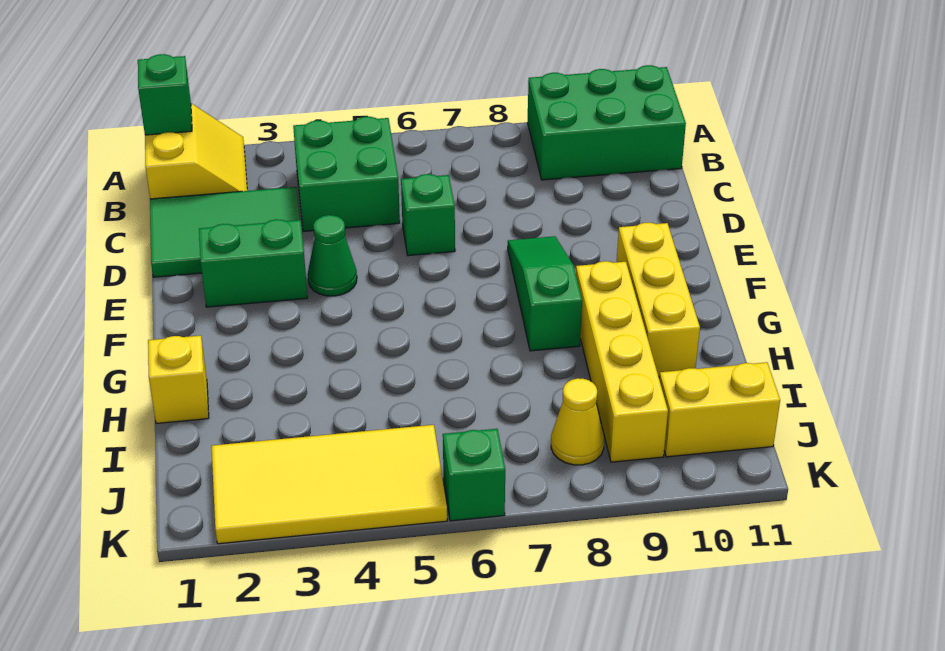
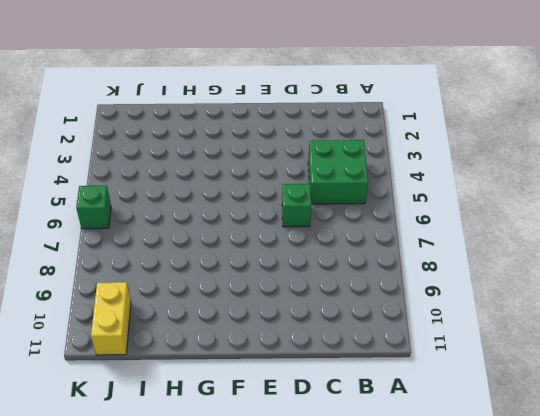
none -> yellow slope A1:B2 level 1 top 1
none -> green brick A9:B11 level 1
none -> green tile C1:D3 level 1

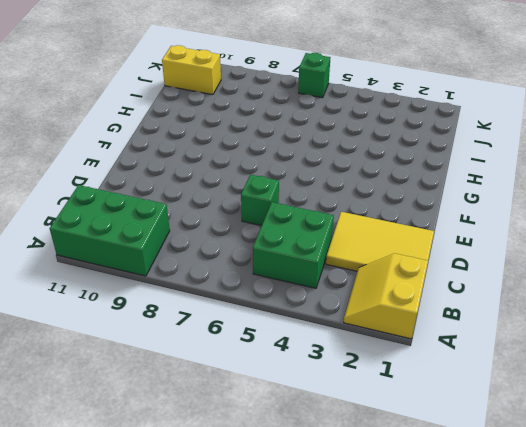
yellow tile C1:D3 level 1 -> green tile C1:D3 level 1
none -> green brick E2:E3 level 1
none -> green cone E4 level 1
none -> green slope E8:G8 level 1 top G

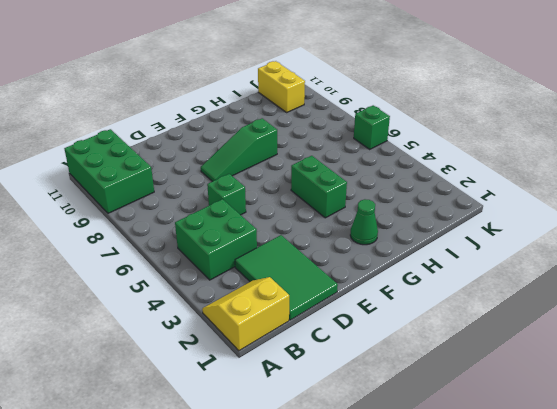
green cone G2 level 1 -> green cone E4 level 1
green brick G4:G5 level 1 -> green brick E2:E3 level 1
none -> yellow brick F10:H10 level 1
none -> yellow brick G9:J9 level 1
none -> yellow brick H1 level 1

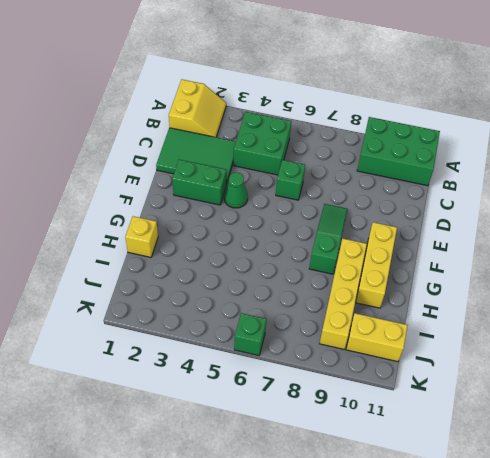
none -> yellow tile J2:K5 level 1
none -> yellow cone J8 level 1
none -> green brick A1 level 2

